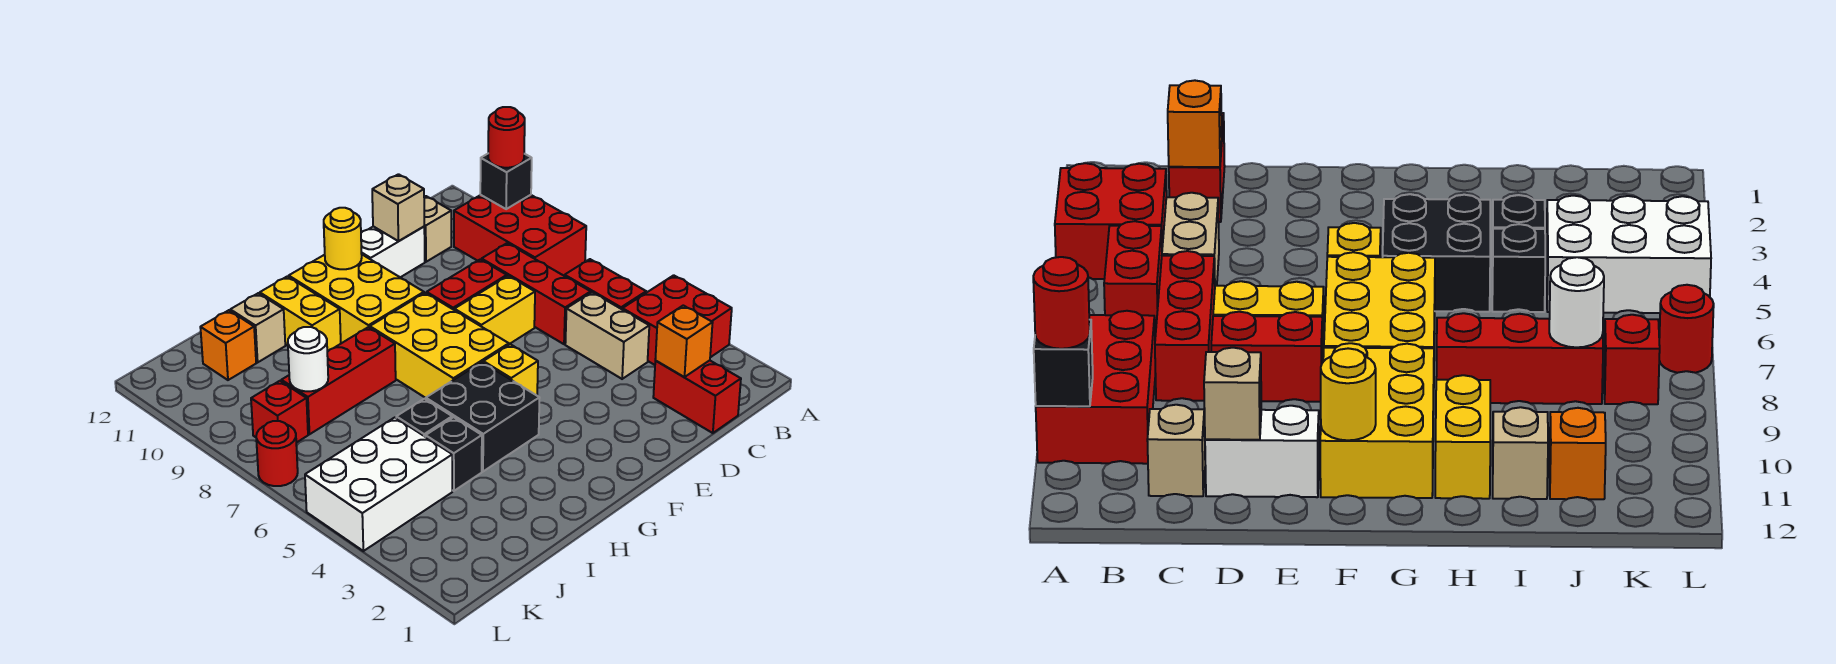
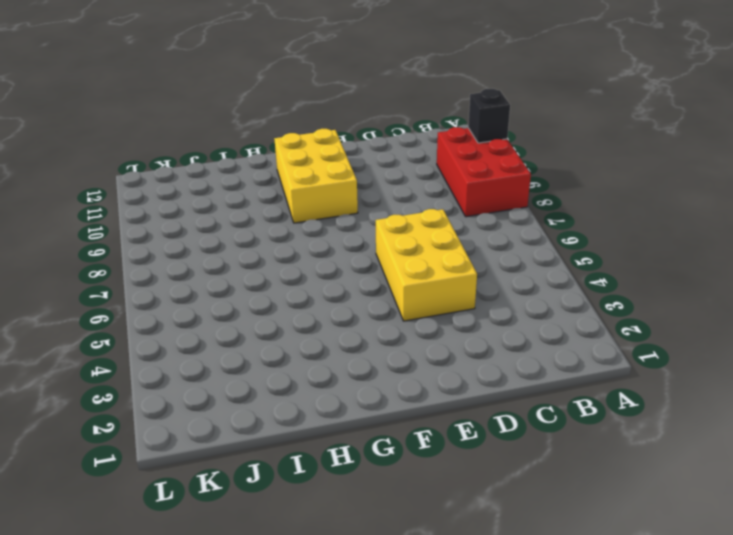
yellow brick D4:E6 level 1 -> yellow brick F6:G8 level 1
none -> red brick A3:B4 level 1
none -> red brick B5:B6 level 1
none -> red brick C1:C2 level 1

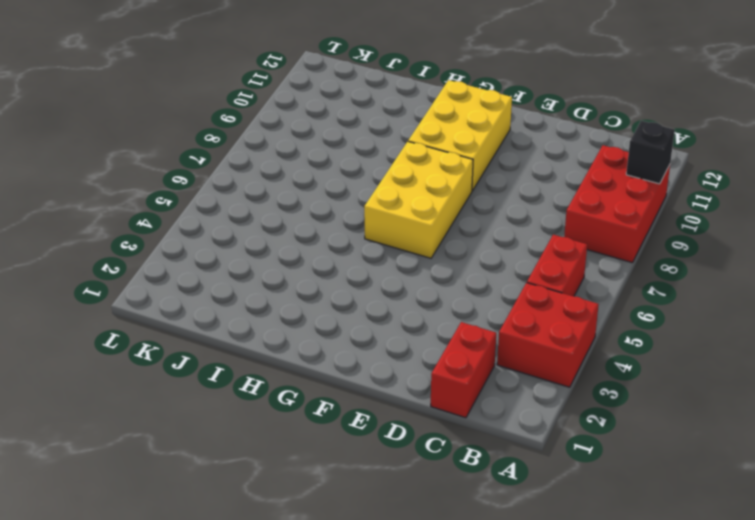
none -> tan brick C4:C5 level 1
none -> red brick C6:C8 level 1
none -> tan brick C11 level 1

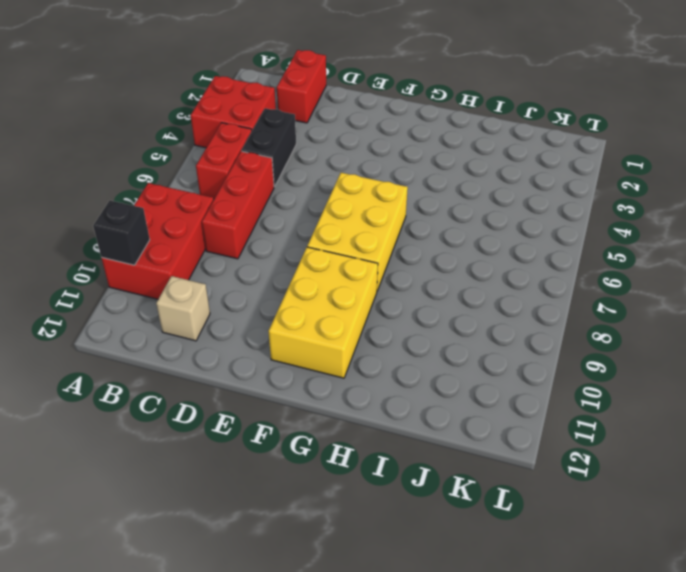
black brick C4:C5 level 1 -> tan brick C4:C5 level 1
none -> yellow brick D7:E7 level 1
none -> red brick D8:E8 level 1
none -> white brick D11:E11 level 1

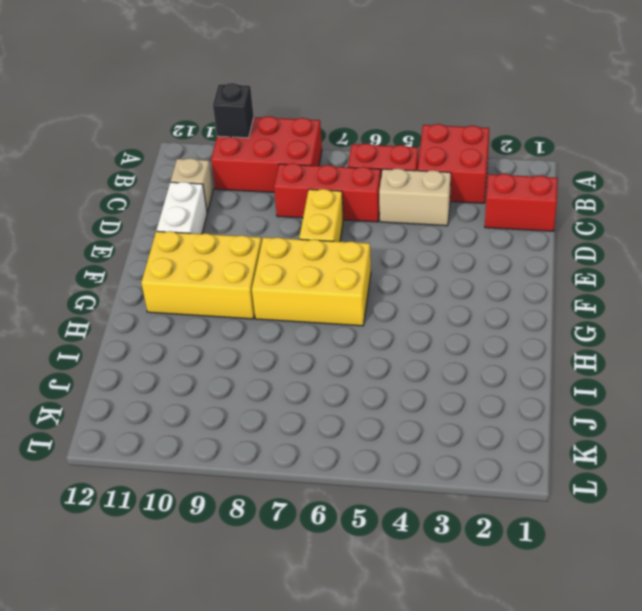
none -> red brick D8:E8 level 1
none -> yellow brick F5 level 1
none -> black brick G4:H5 level 1

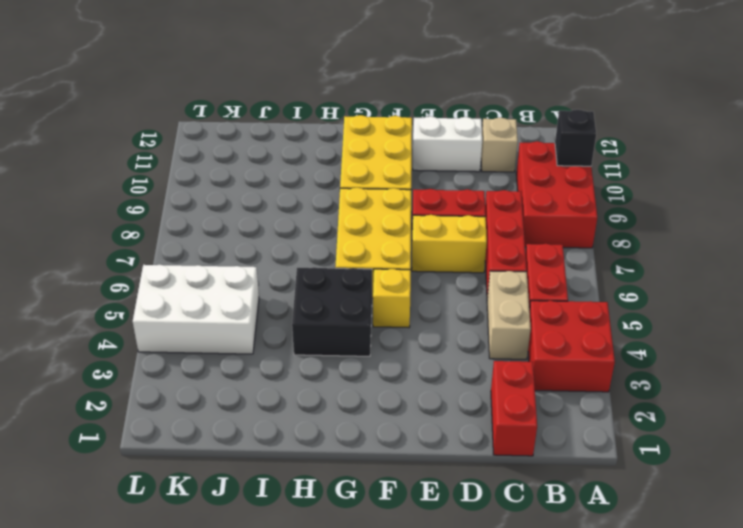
none -> red brick H8:J8 level 1
none -> yellow brick H10:H11 level 1
none -> black brick I4 level 1

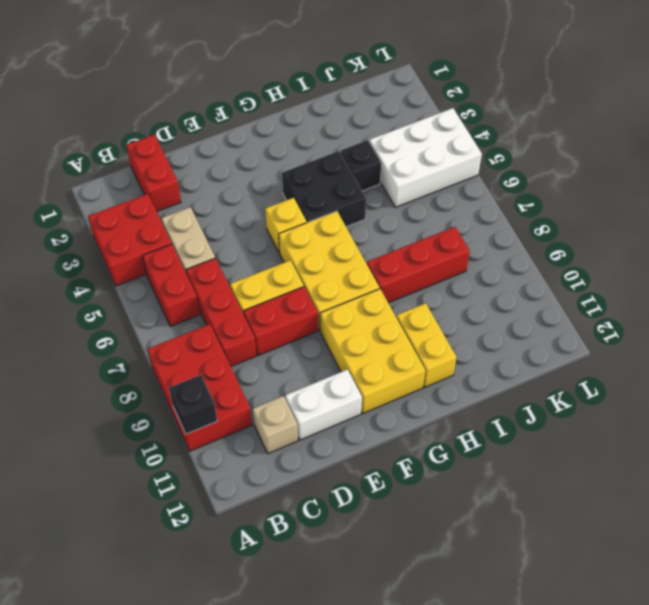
none -> black brick I5 level 1
none -> tan brick I11 level 1
none -> orange brick J11 level 1

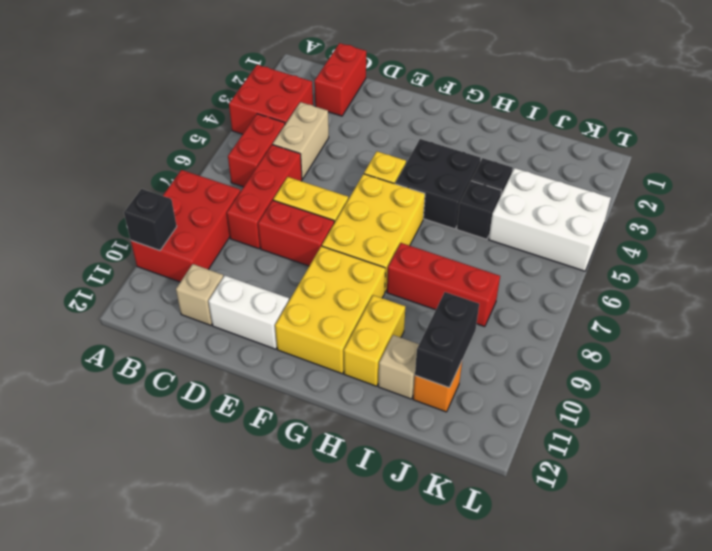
black brick J10:J11 level 2 -> none
none -> red brick K8 level 1
none -> red round brick L7 level 1
none -> orange brick C2 level 2

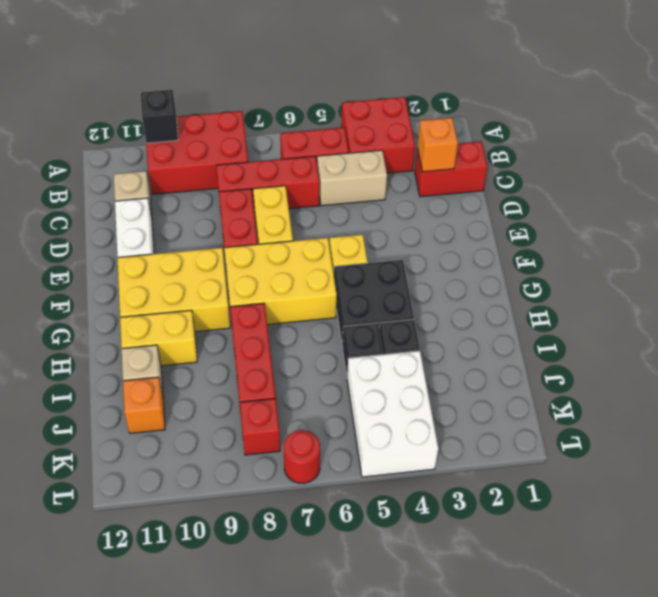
none -> tan brick D11 level 2
none -> yellow round brick F11 level 2
none -> white round brick J8 level 2

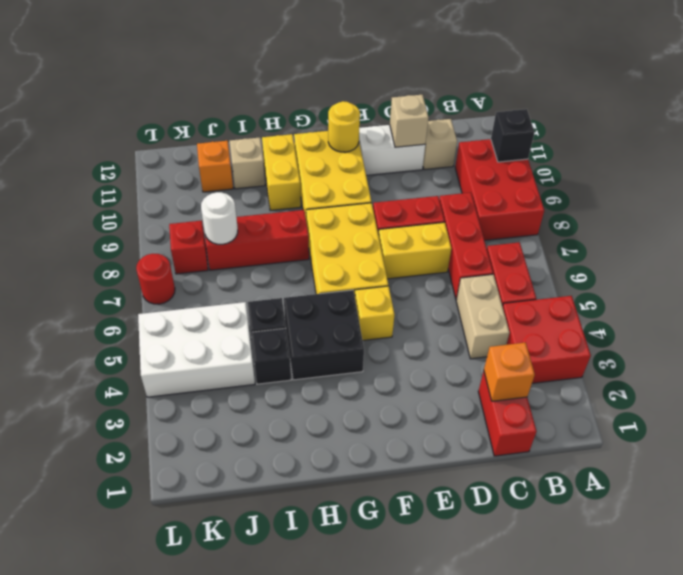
none -> red round brick A10 level 3

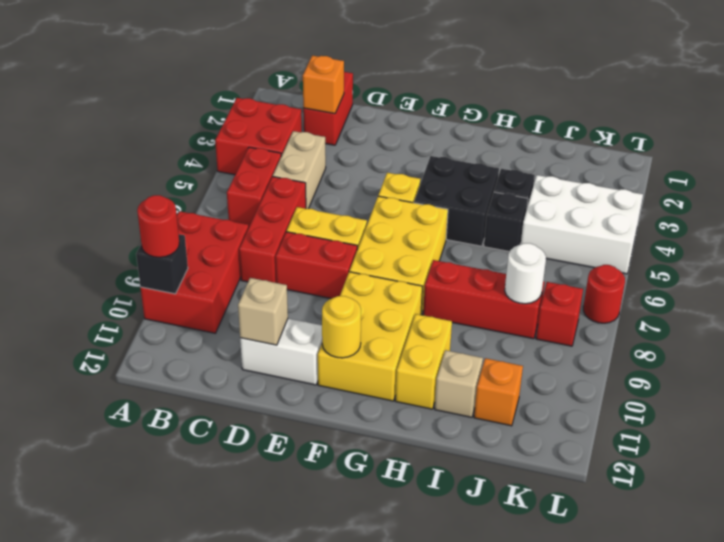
none -> tan brick C11 level 1

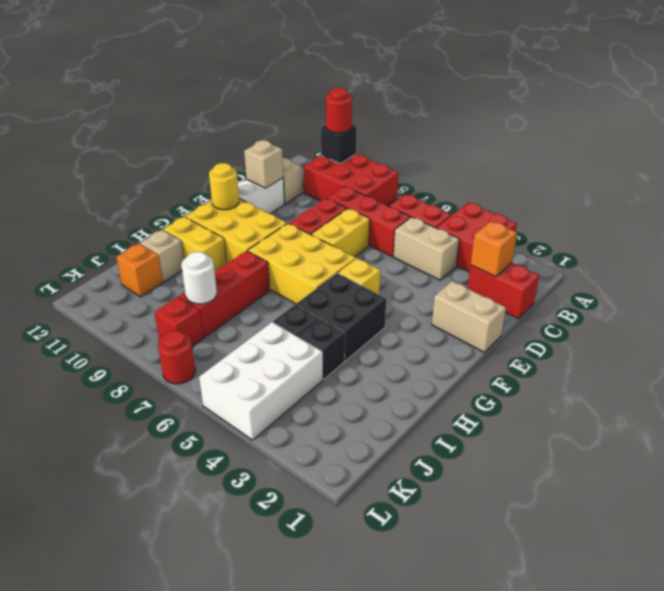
tan brick E1:E2 level 1 -> none

